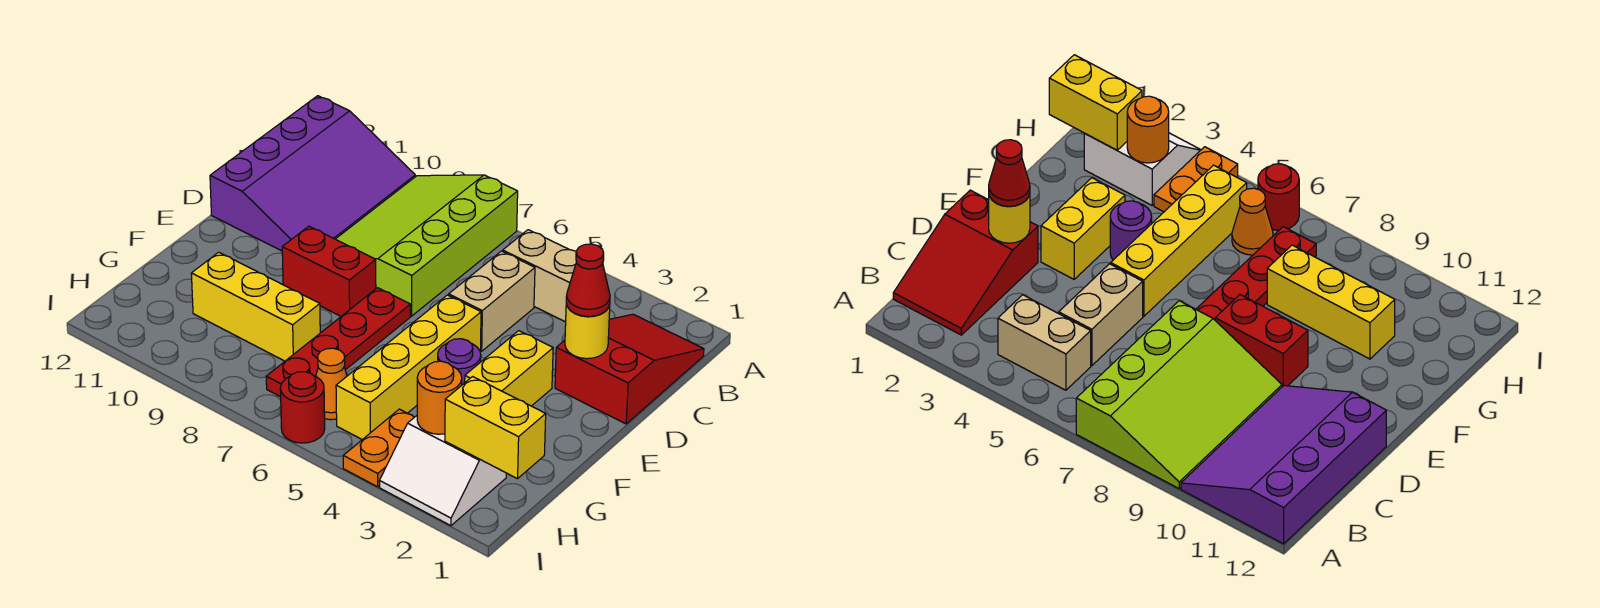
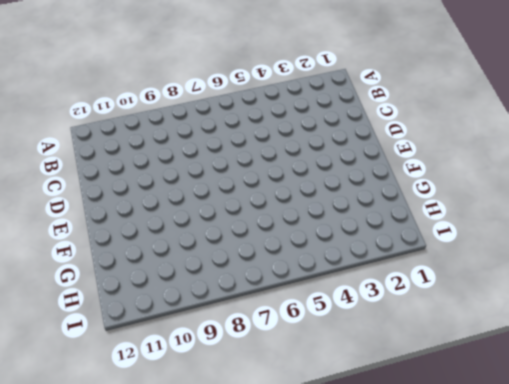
none -> lime slope A7:D9 level 1 top 7
none -> purple slope A10:D12 level 1 top 12
none -> red slope B1:D2 level 1 top D

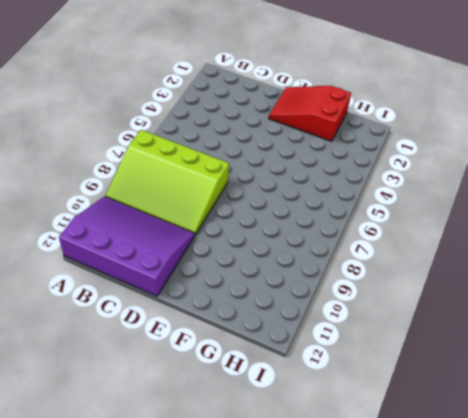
red slope E1:G2 level 1 top G -> red slope B1:D2 level 1 top D
none -> tan brick B4:B5 level 1
none -> tan brick C5:D5 level 1
none -> yellow brick E3:F3 level 1

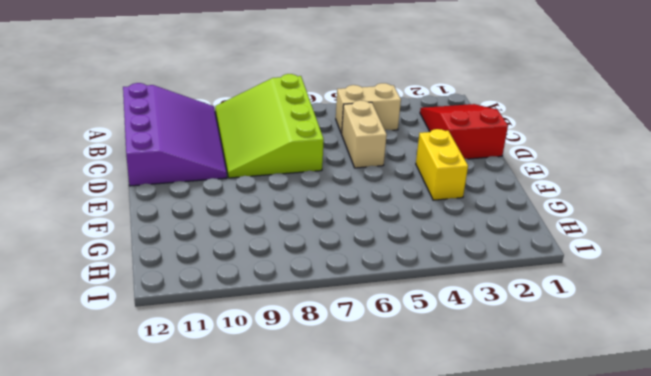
none -> yellow brick E5:H5 level 1
none -> red plate E7:H7 level 1
none -> red brick E8:E9 level 1

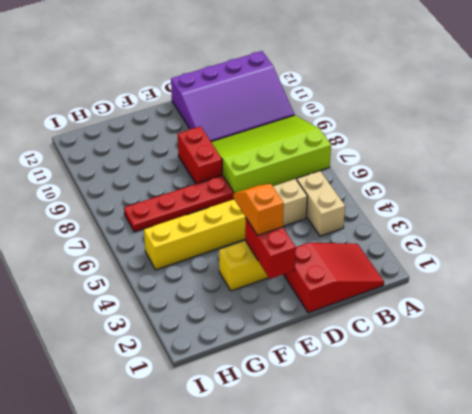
red brick E2:E3 level 2 -> none
orange slope E3:E4 level 3 top 3 -> none
none -> purple round brick F4 level 1
none -> yellow brick G8:G10 level 1
none -> white slope H2:I3 level 1 top H

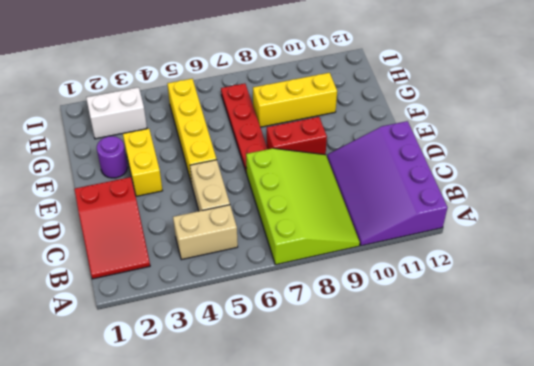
purple round brick F2 level 1 -> purple round brick F4 level 1
none -> orange plate H4:I4 level 1
none -> orange cone H6 level 1
none -> red round brick I6 level 1

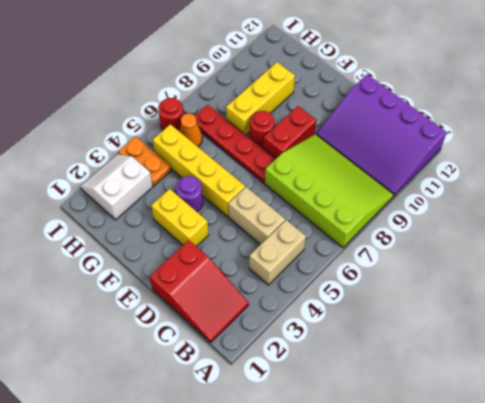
red round brick F8 level 1 -> none
none -> yellow round brick D2 level 2
none -> yellow brick H1:H2 level 2
none -> orange round brick H3 level 2

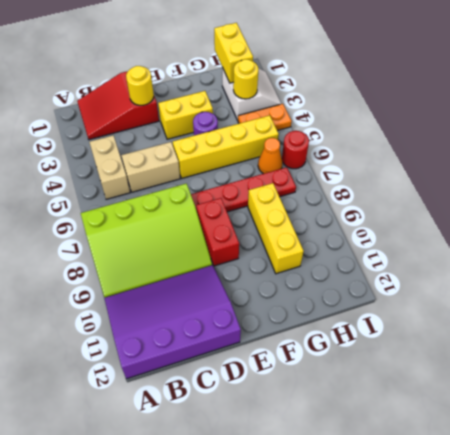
yellow round brick H3 level 2 -> orange round brick H3 level 2
none -> red cone D2 level 3

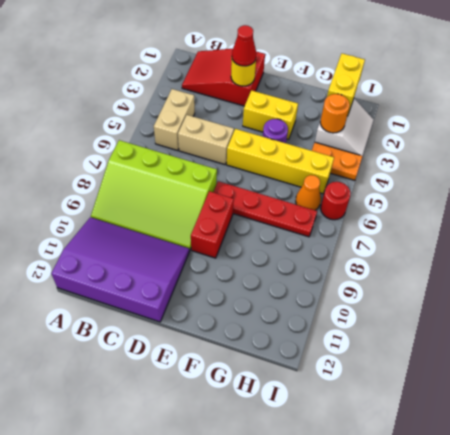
none -> yellow brick G8:G10 level 1

